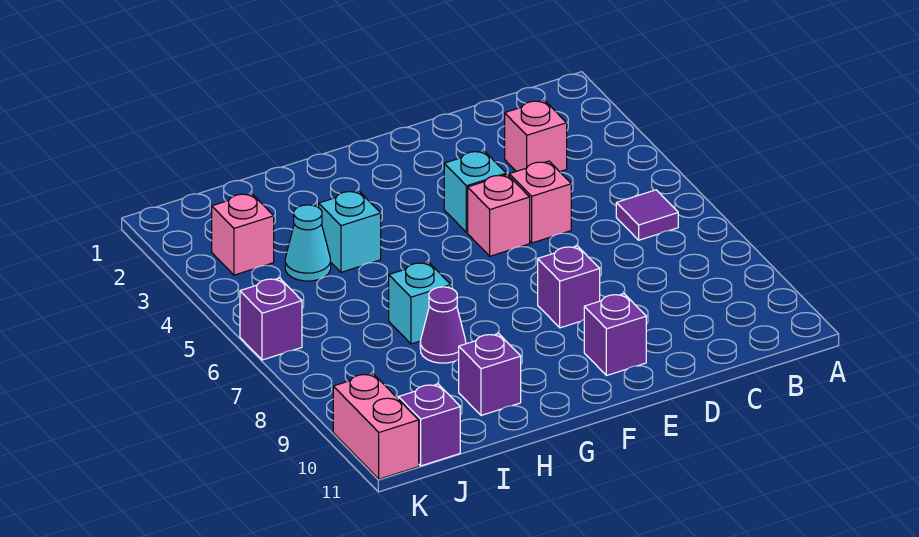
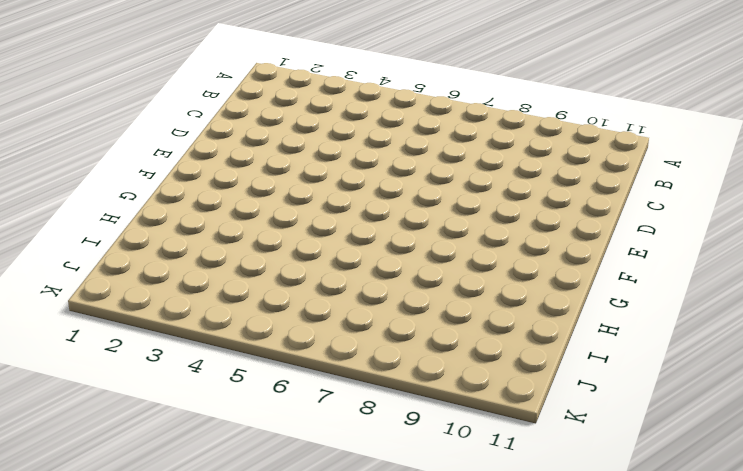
none -> purple tile B6 level 1
none -> pink brick C3 level 1
none -> pink brick D5 level 1

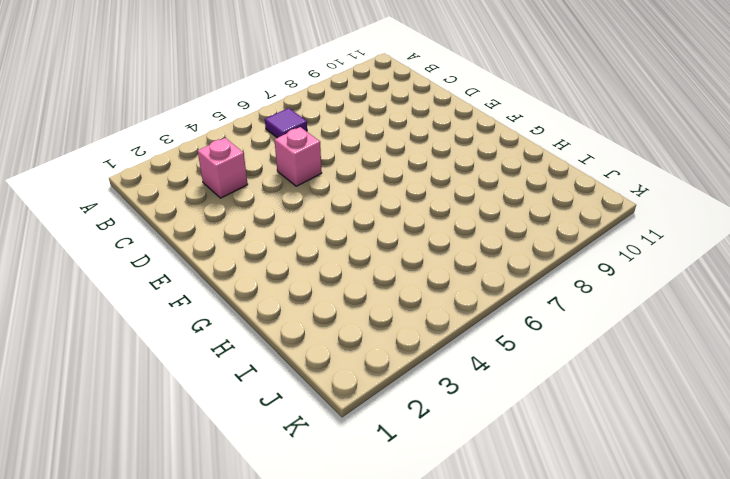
none -> cyan brick E4 level 1
none -> pink brick E5 level 1
none -> purple brick E8 level 1

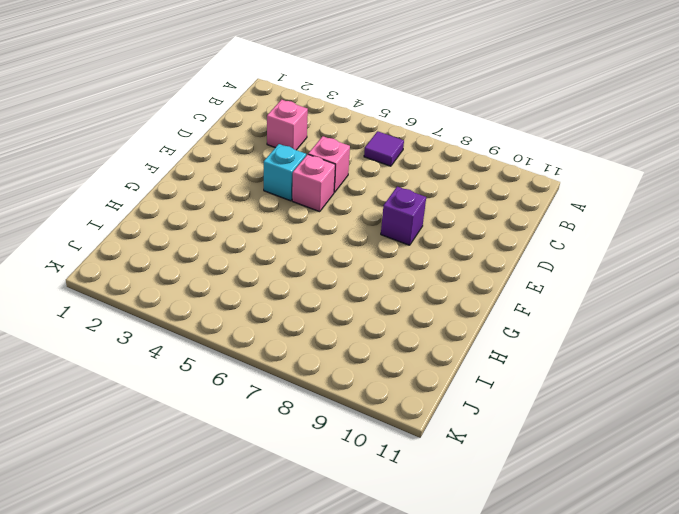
none -> purple brick E10 level 1
none -> cyan brick H4 level 1
none -> cyan brick H7 level 1

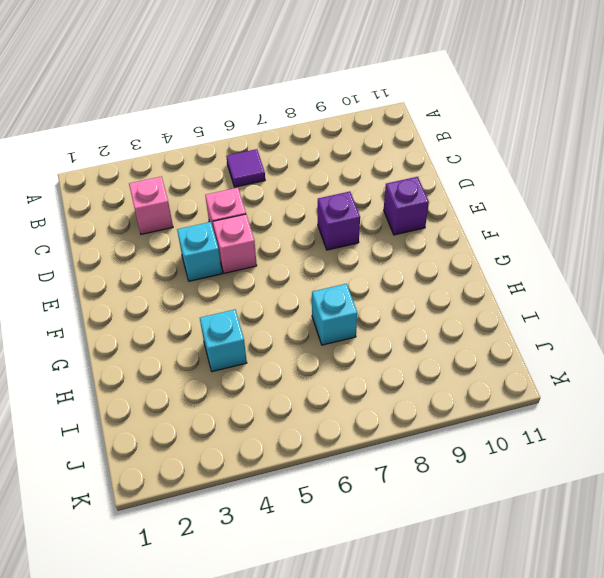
none -> purple cone H8 level 1
none -> purple brick H10 level 1
none -> cyan cone I4 level 1

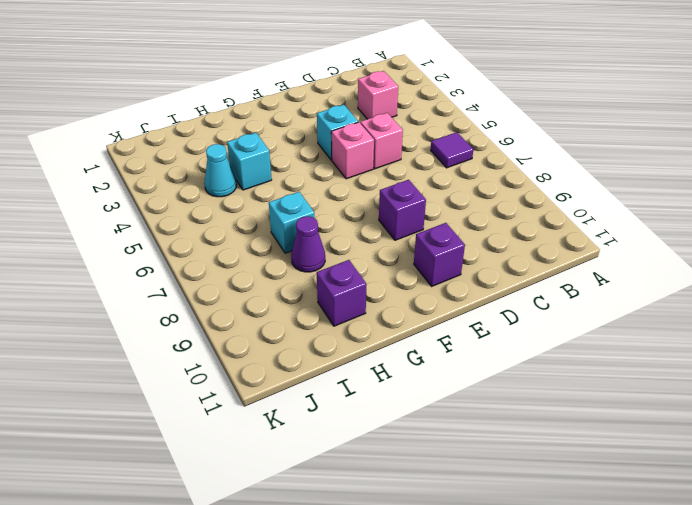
none -> pink brick J3 level 1
none -> purple brick J11 level 1
none -> purple brick K6 level 1

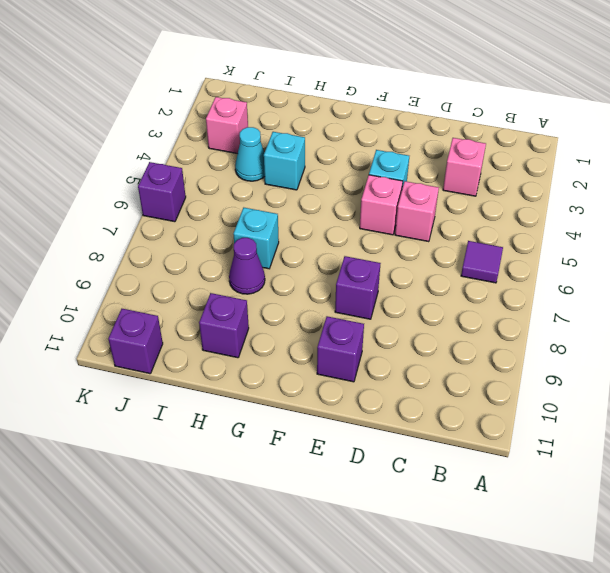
none -> pink brick K10:K11 level 1

